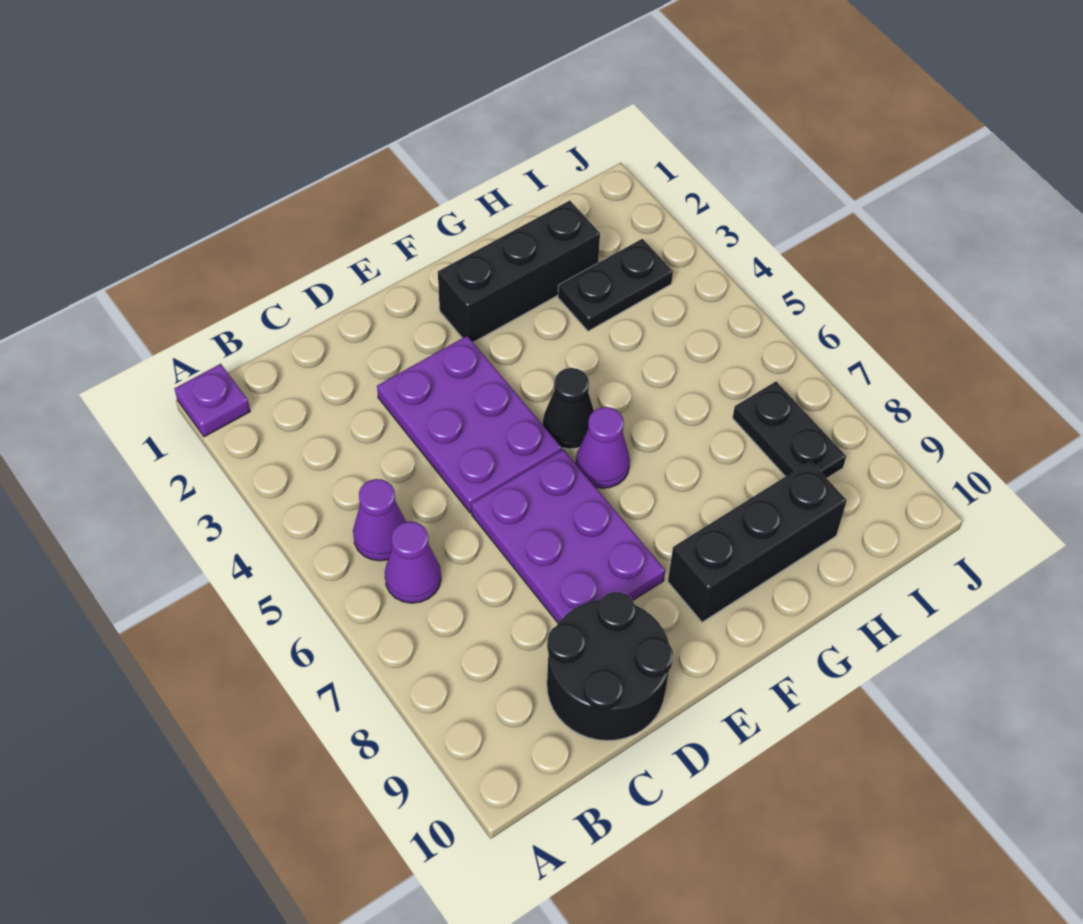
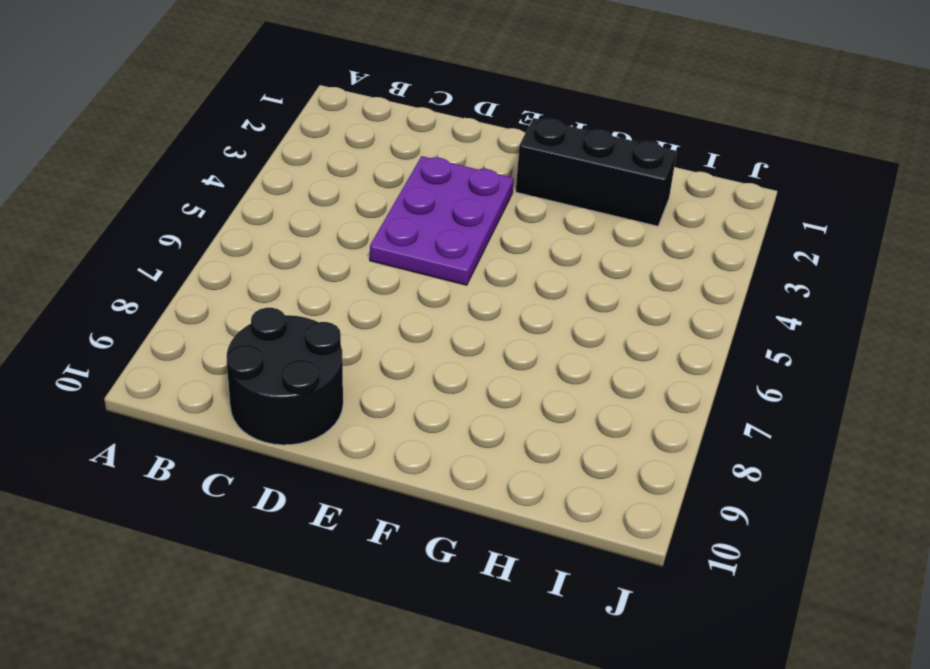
none -> purple plate A1 level 1
none -> purple cone B5 level 1
none -> purple cone B6 level 1

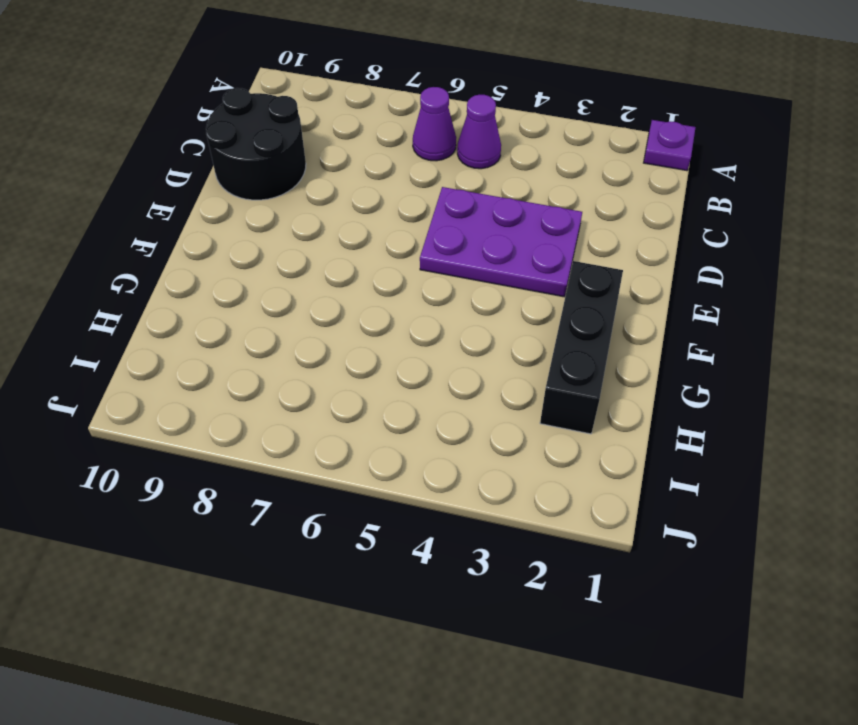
none -> purple plate D6:E8 level 1
none -> black cone F5 level 1
none -> purple cone F6 level 1

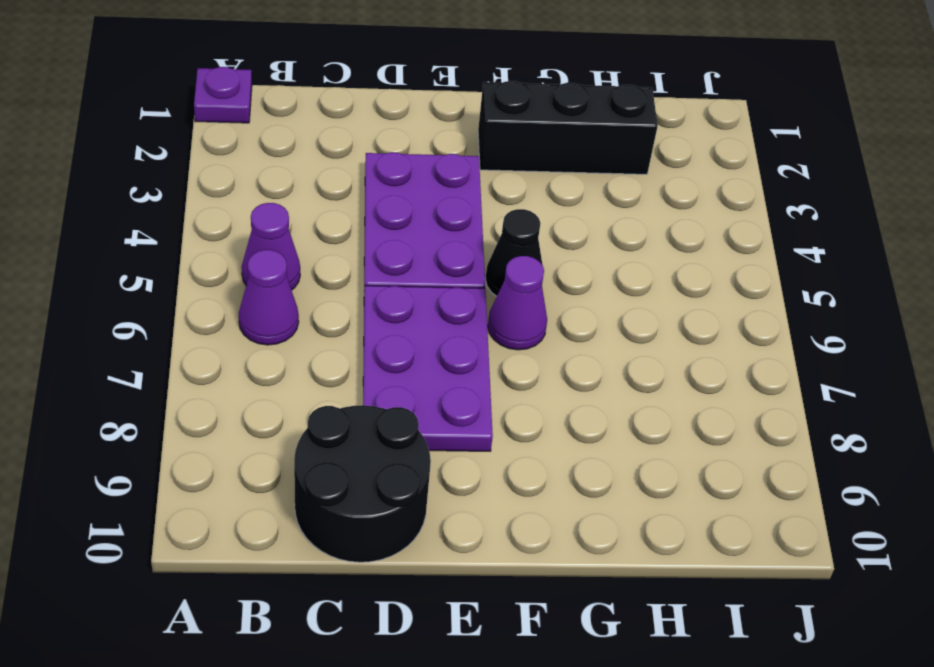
none -> black brick F9:H9 level 1
none -> black plate H3:I3 level 1
none -> black plate I7:I8 level 1

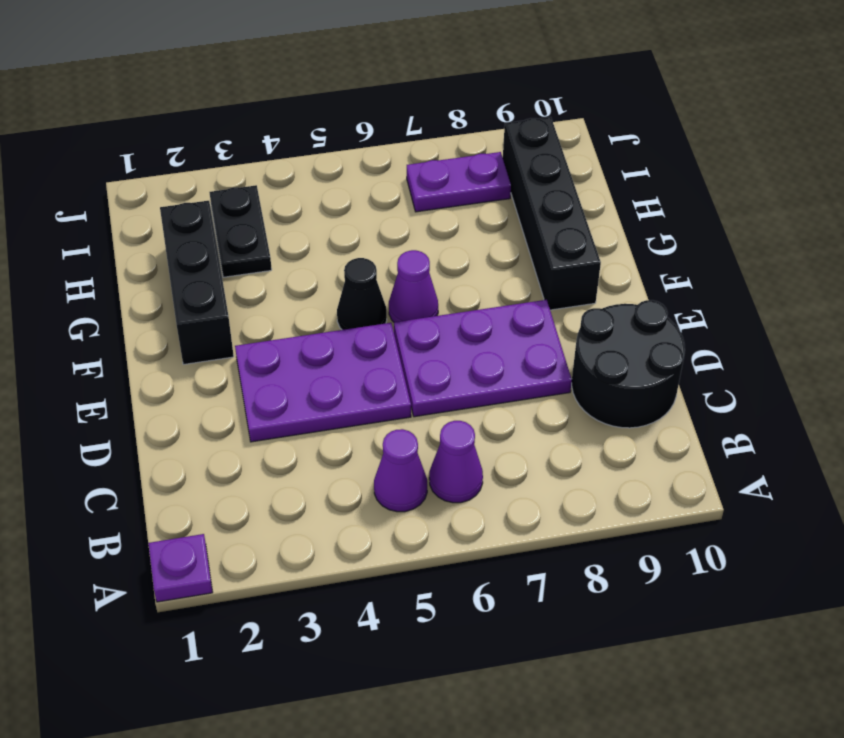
black brick F9:I9 level 1 -> black brick F9:H9 level 1
purple plate I7:I8 level 1 -> black plate I7:I8 level 1

